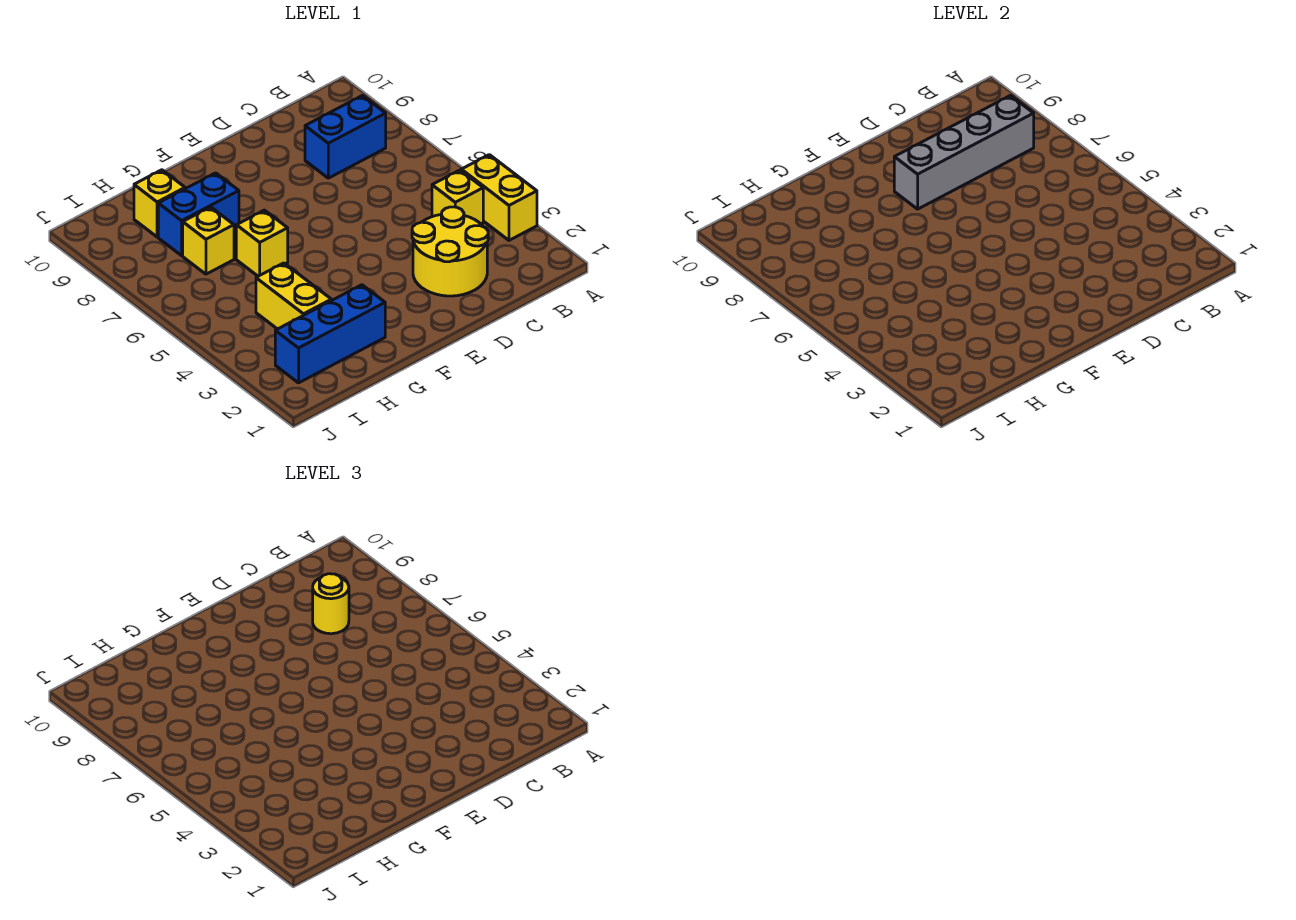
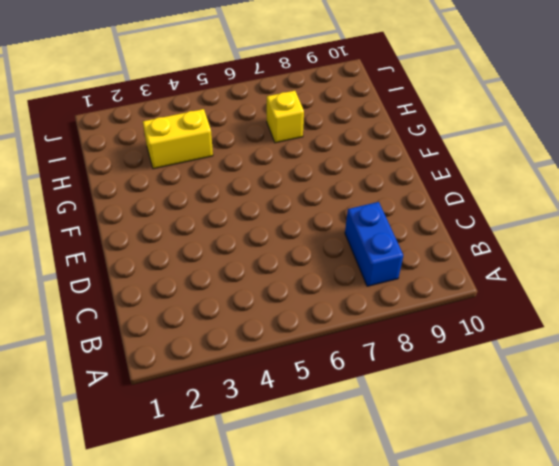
none -> yellow brick A3:A4 level 1
none -> yellow brick B4 level 1
none -> yellow round brick C2:D3 level 1

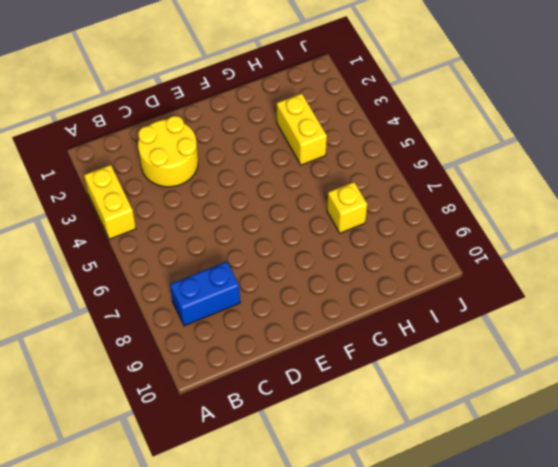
none -> yellow brick B4 level 1
none -> blue brick G2:I2 level 1
none -> yellow brick G6 level 1

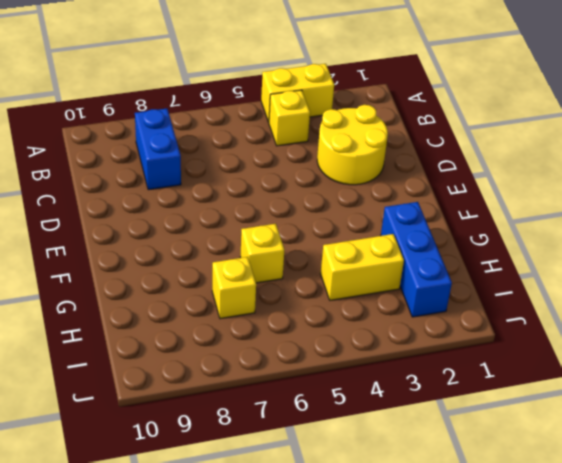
none -> blue brick G8:H8 level 1
none -> yellow brick H9 level 1
none -> grey brick B8:E8 level 2

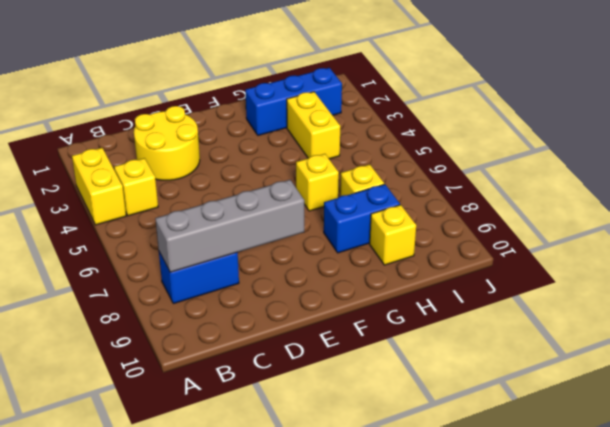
none -> yellow round brick C8 level 3

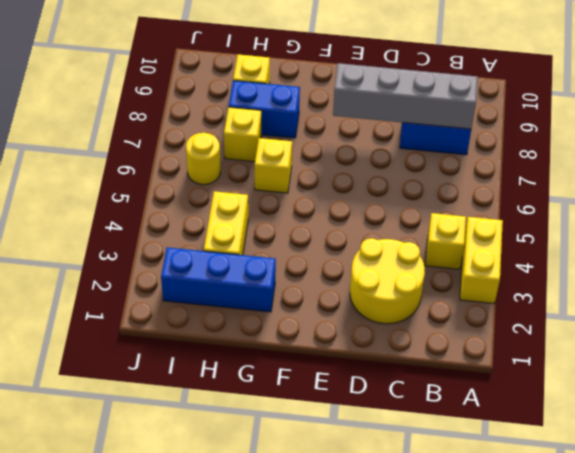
yellow round brick I6 level 1 -> yellow round brick C8 level 3

